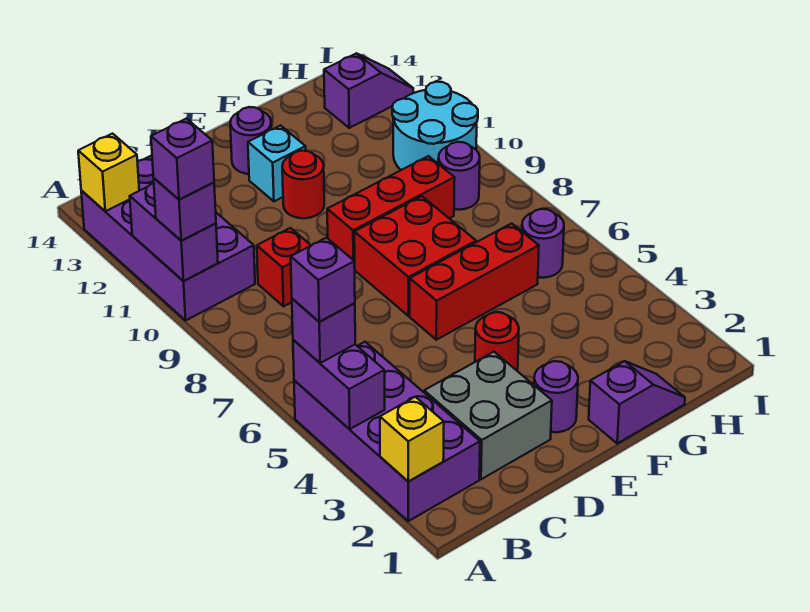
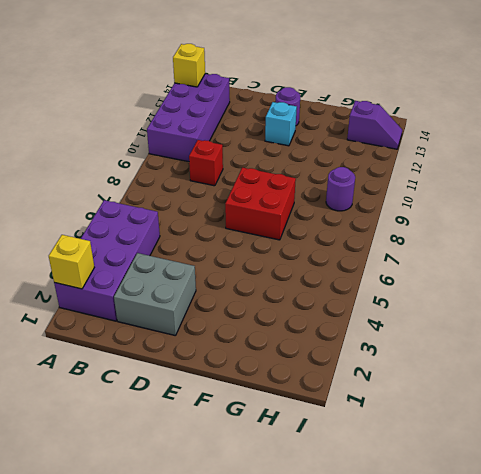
none -> purple round brick E2 level 1
none -> red round brick E4 level 1
none -> red brick E6:G6 level 1

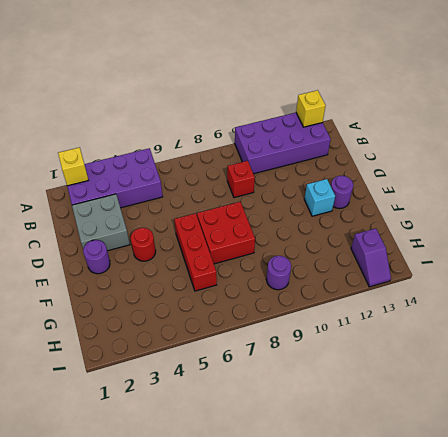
none -> red brick E9:G9 level 1
none -> red round brick E11 level 1
none -> purple slope F1:G1 level 1 top F

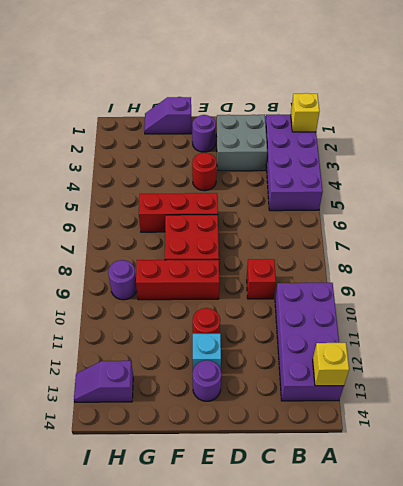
none -> purple round brick H6 level 1
none -> cyan round brick H10:I11 level 1
none -> purple brick A4:A5 level 2

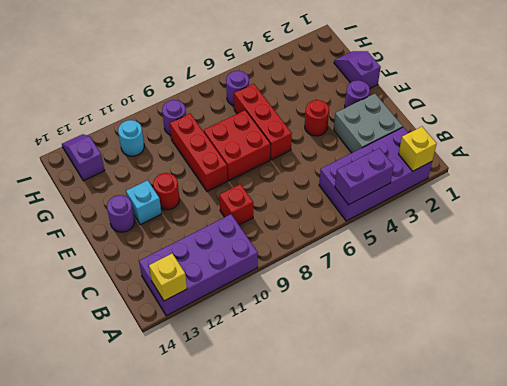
cyan round brick H11 level 1 -> cyan round brick H10:I11 level 1
none -> purple brick A10:A11 level 2
none -> purple brick A5 level 3
none -> purple brick A10 level 3

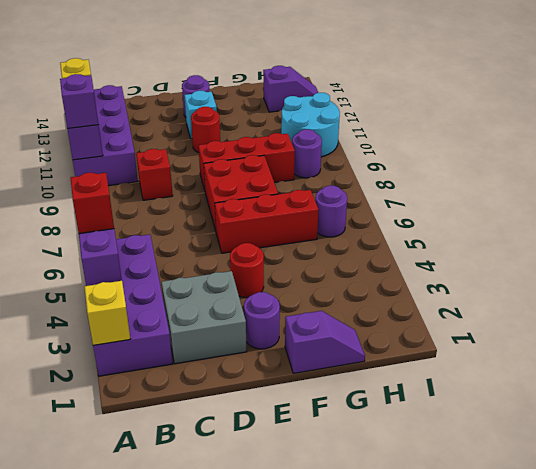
red brick A5 level 3 -> purple brick A5 level 3
none -> purple brick A5 level 4
none -> purple brick A10 level 4

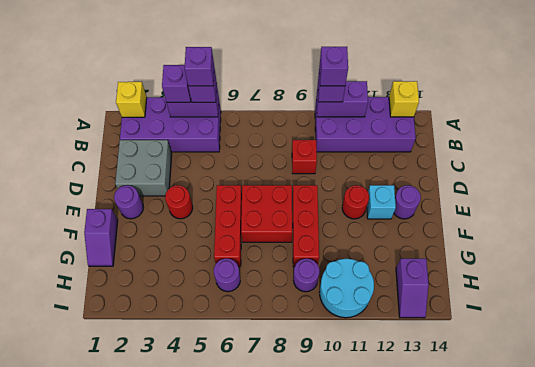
purple brick A4 level 3 -> none

